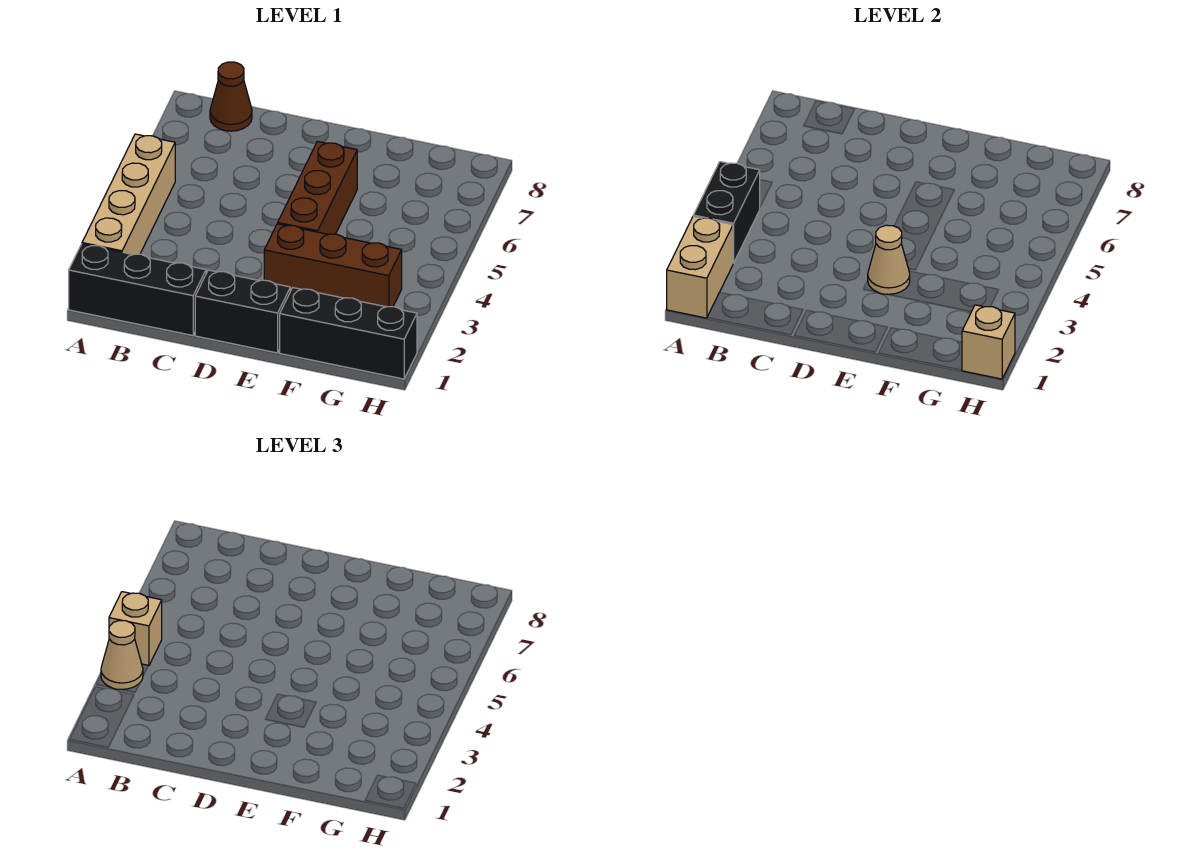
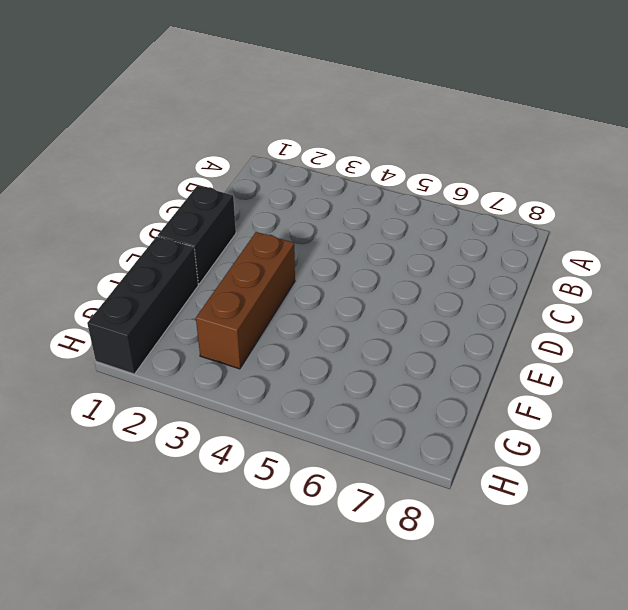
none -> black brick A1:C1 level 1
none -> tan brick A2:A5 level 1
none -> brown cone B8 level 1

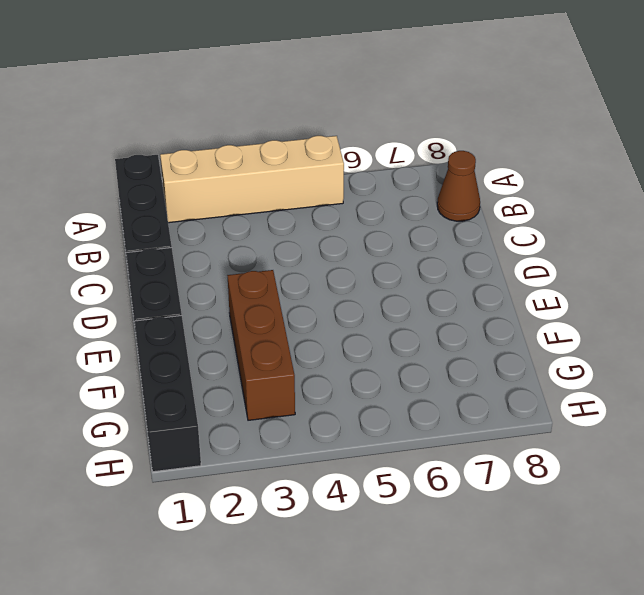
none -> brown brick E4:E6 level 1
none -> tan brick A1:A2 level 2
none -> black brick A3:A4 level 2

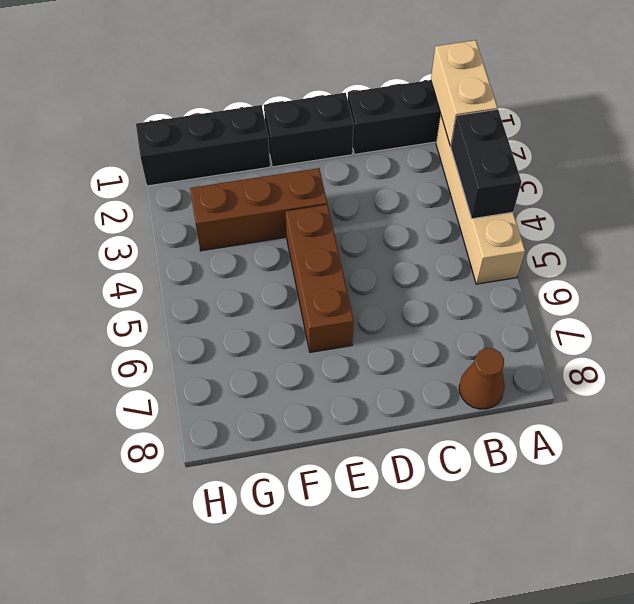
none -> tan cone E3 level 2
none -> tan brick H1 level 2
none -> tan cone A3 level 3

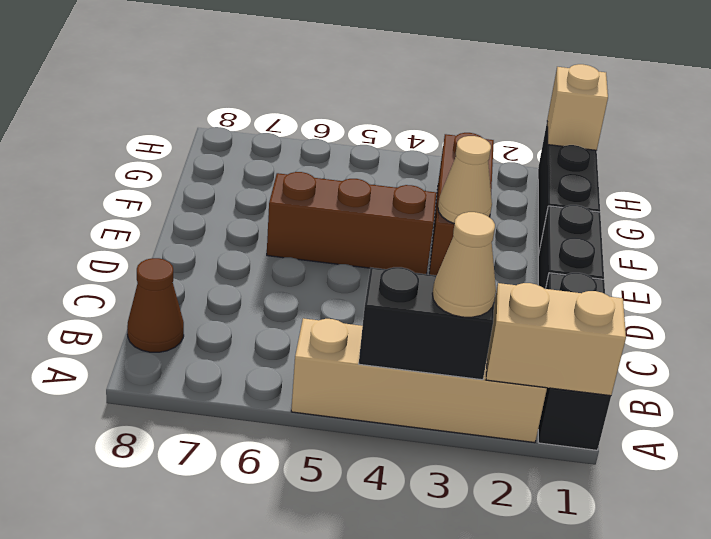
none -> tan brick A4 level 3

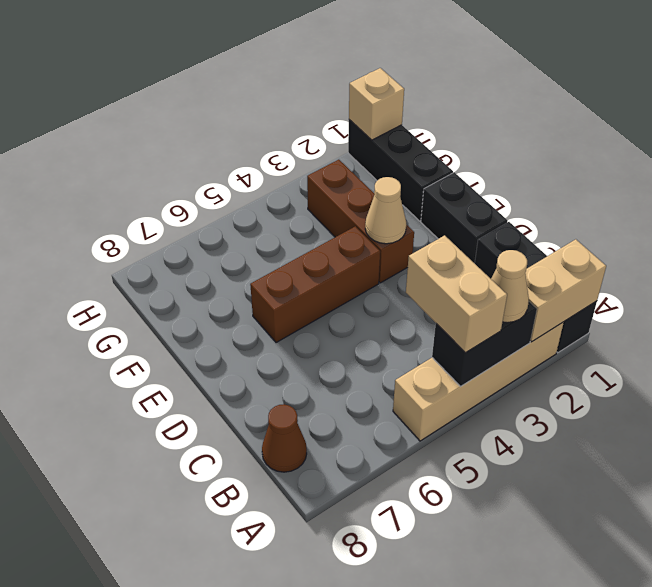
tan brick A4:B4 level 3 -> tan brick A4 level 3

